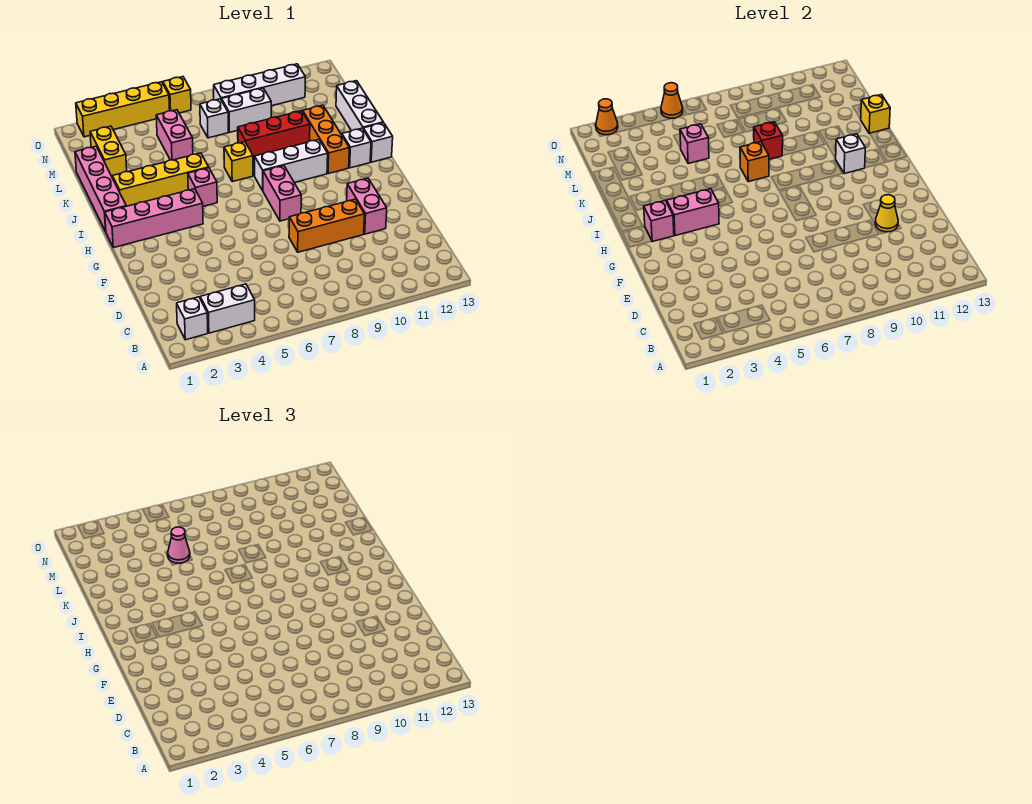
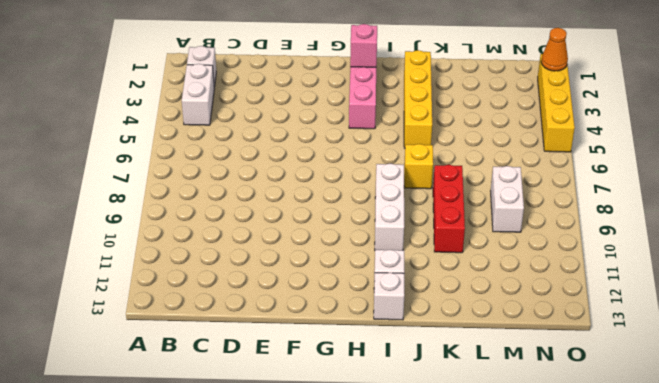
none -> orange brick E8:E10 level 1
none -> pink brick E11:F11 level 1
none -> pink brick G8:H8 level 1
none -> pink brick I1:L1 level 1

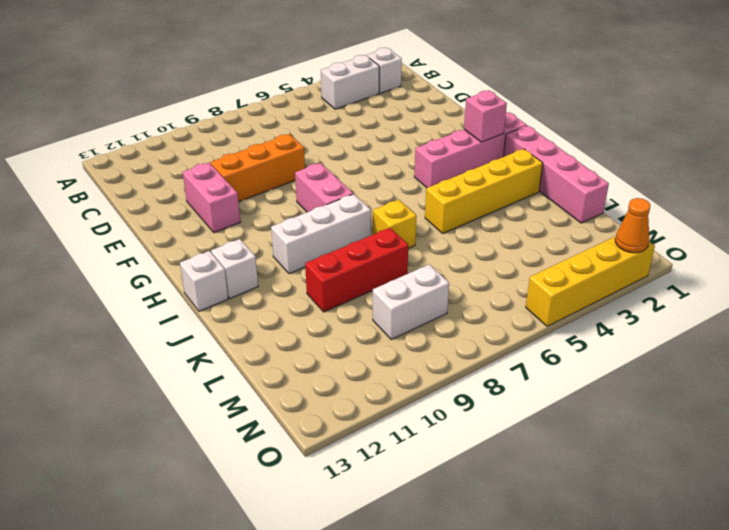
none -> pink brick I5 level 1
none -> orange brick I11:K11 level 1
none -> white brick J13:L13 level 1
none -> yellow brick L2:M2 level 1

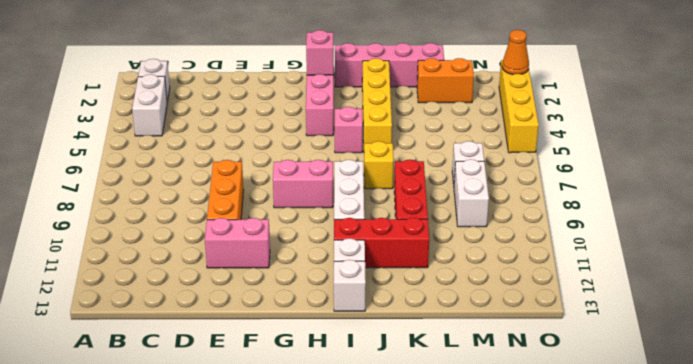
red brick I11:K11 level 1 -> orange brick I11:K11 level 1
orange brick L2:M2 level 1 -> yellow brick L2:M2 level 1
none -> white brick J13:L13 level 1
none -> pink brick L5:M5 level 1
none -> white brick N8:N11 level 1
none -> yellow brick O6 level 1

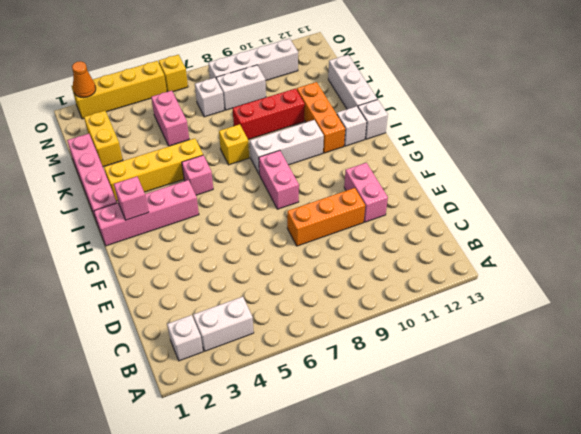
none -> yellow cone E11 level 2
none -> pink brick H3:H4 level 2
none -> white brick I11 level 2
none -> orange brick J7 level 2

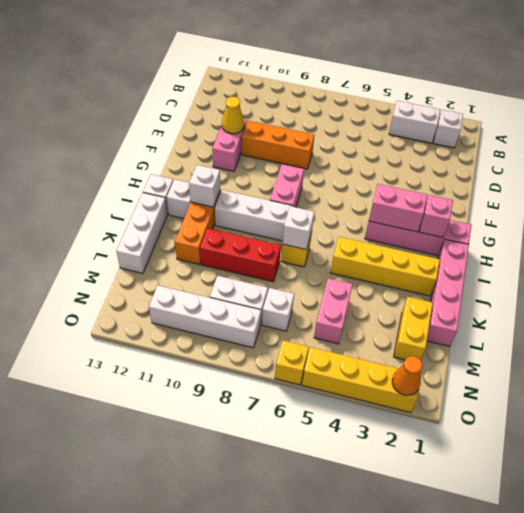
white brick J7 level 2 -> orange brick J7 level 2
none -> pink brick I5 level 1
none -> red brick K8 level 2
none -> yellow brick K13 level 2
none -> pink brick L5 level 2

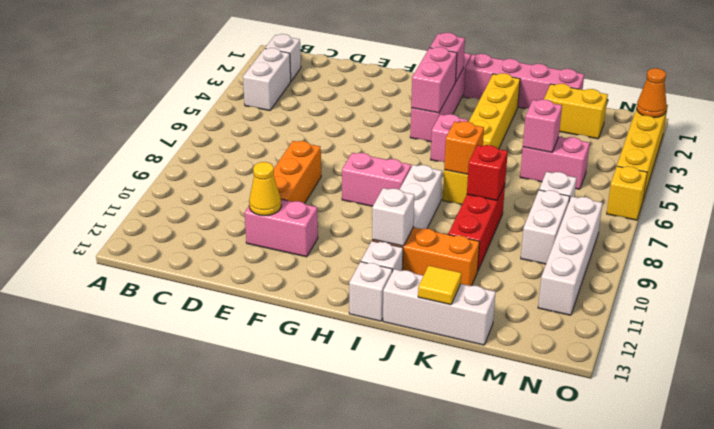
yellow tile K13 level 2 -> yellow brick K13 level 2
none -> orange cone O5 level 2
none -> pink cone L5 level 3

